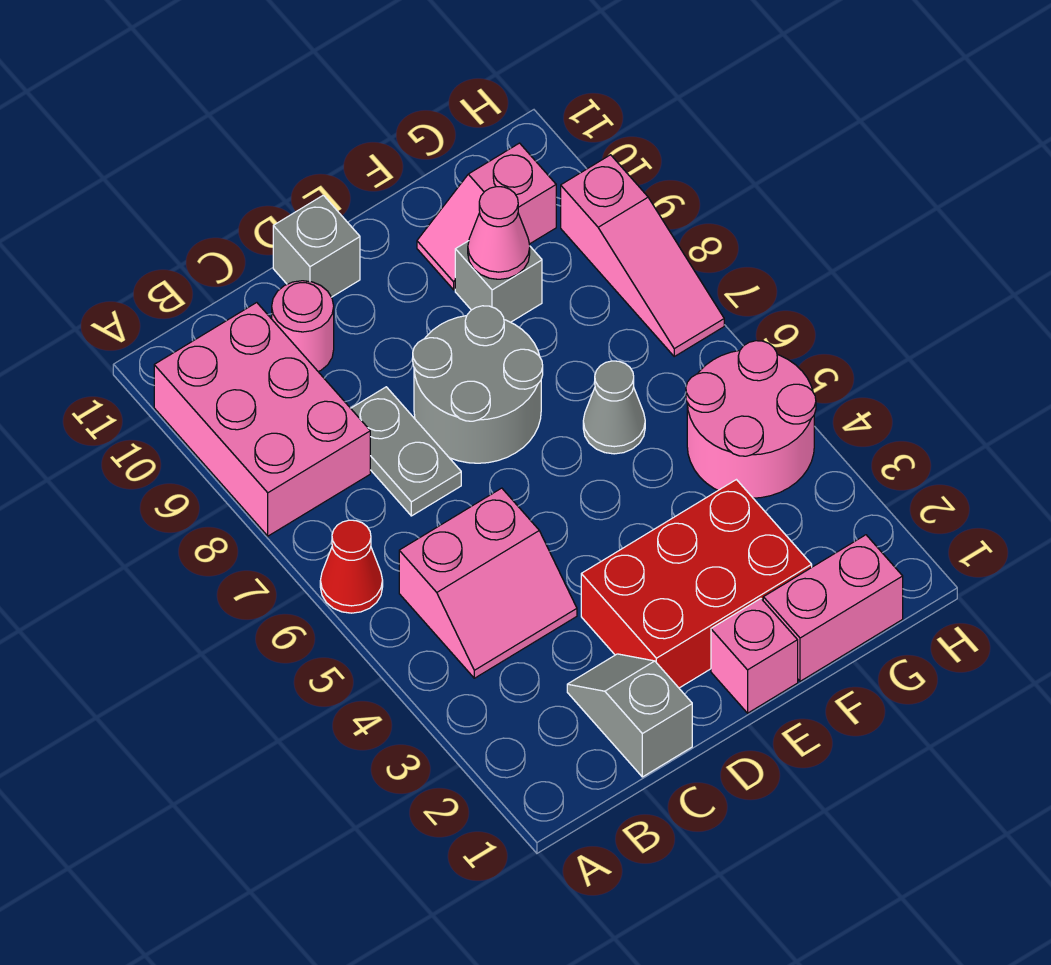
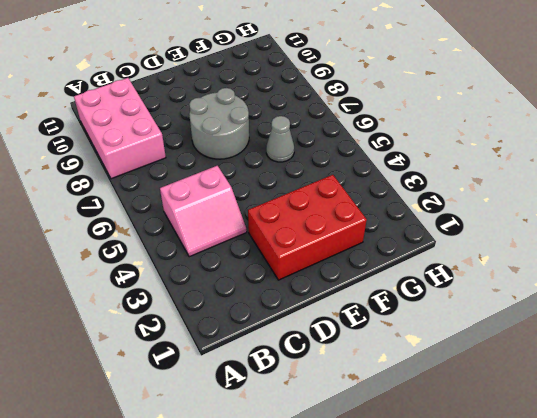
none -> red cone A6 level 1
none -> grey slope C1:C2 level 1 top 1
none -> grey plate C7:C8 level 1

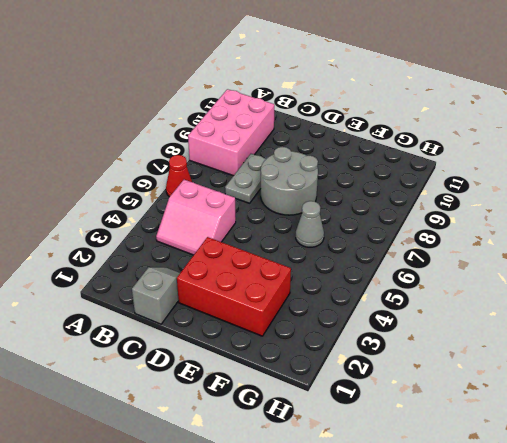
none -> pink round brick C10 level 1
none -> grey brick D11 level 1
none -> pink brick E1 level 1

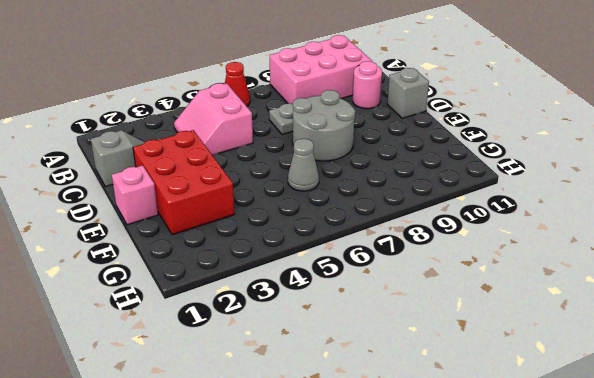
none -> pink brick F1:G1 level 1
none -> grey brick F9 level 1
none -> pink slope F10:G10 level 1 top G

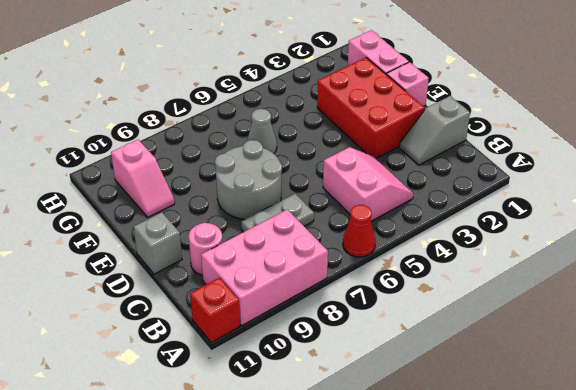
red brick A11 level 1 -> none
none -> grey brick F9 level 1
none -> pink round brick G4:H5 level 1
none -> pink slope H7:H9 level 1 top 9

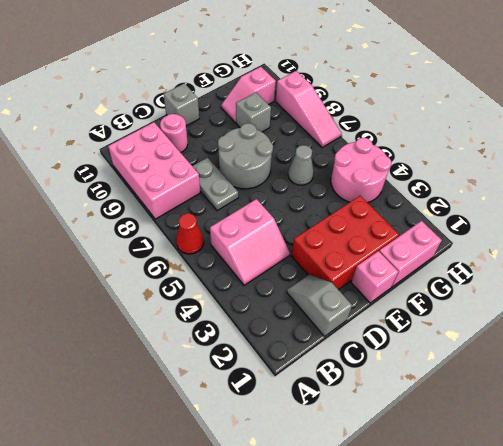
none -> pink cone F9 level 2

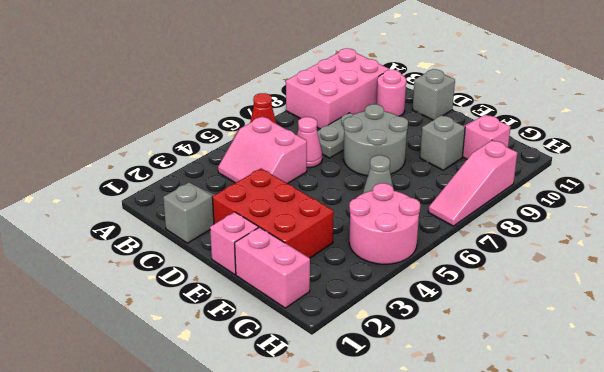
pink cone C6 level 1 -> pink cone F9 level 2

